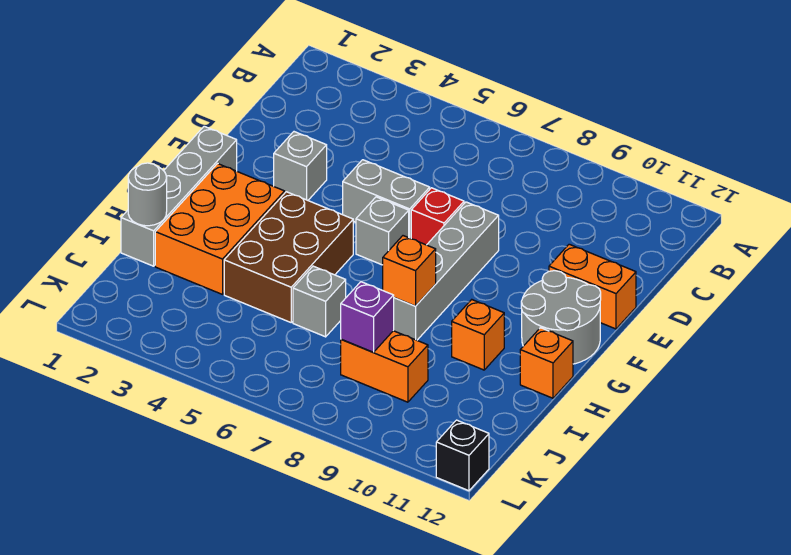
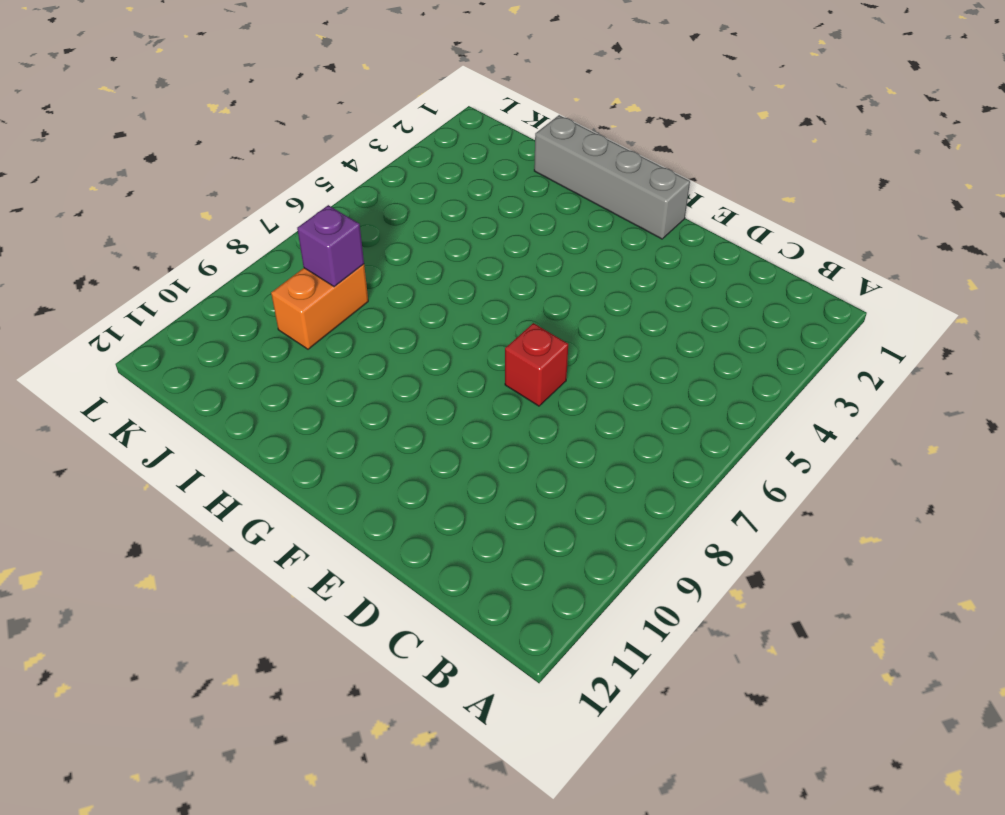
none -> grey brick E3 level 1
none -> grey brick E5:E6 level 1
none -> grey brick E8:H8 level 1

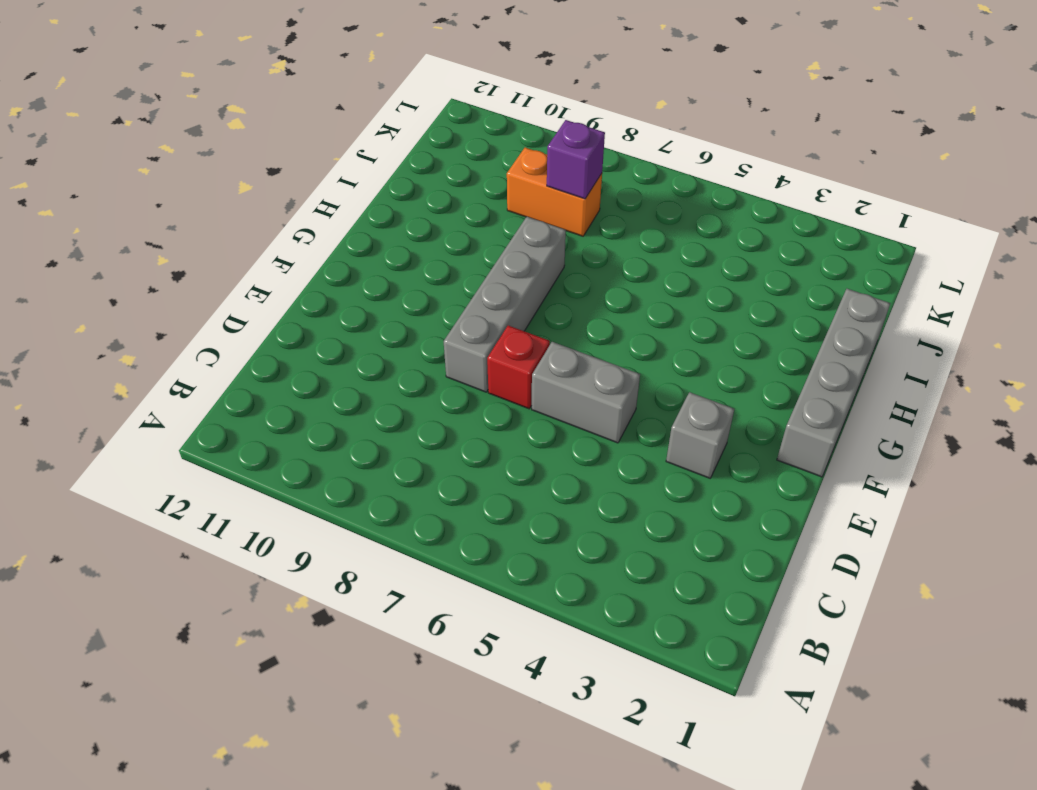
none -> orange brick E11:E12 level 1
none -> grey brick F6 level 1
none -> grey round brick F11:G12 level 1

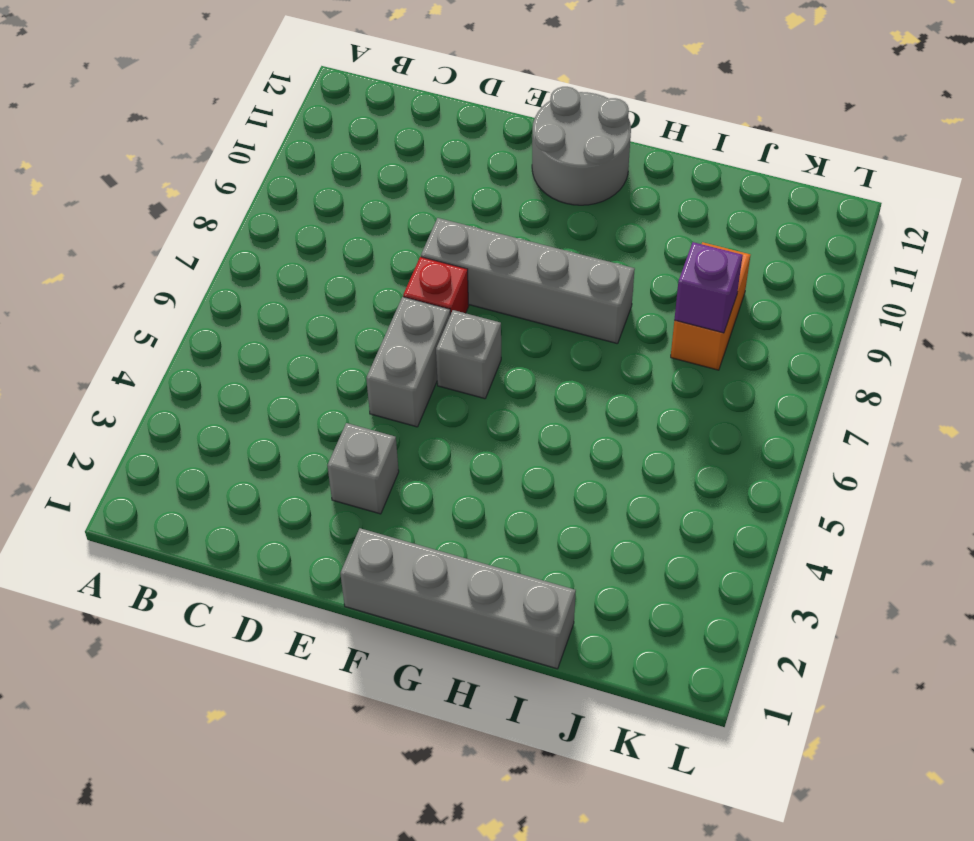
none -> orange brick E11:E12 level 1
none -> orange brick G2:I3 level 1
none -> brown brick G4:I5 level 1

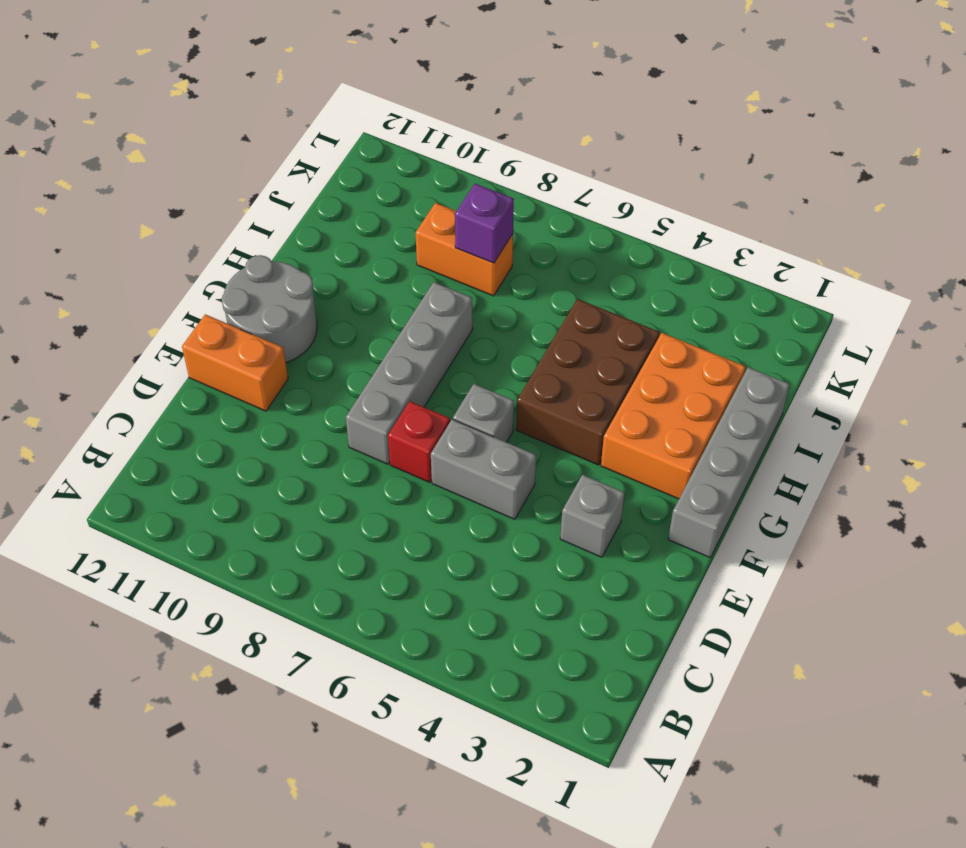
none -> orange brick H10 level 1
none -> orange brick H12 level 1
none -> grey brick I6 level 1

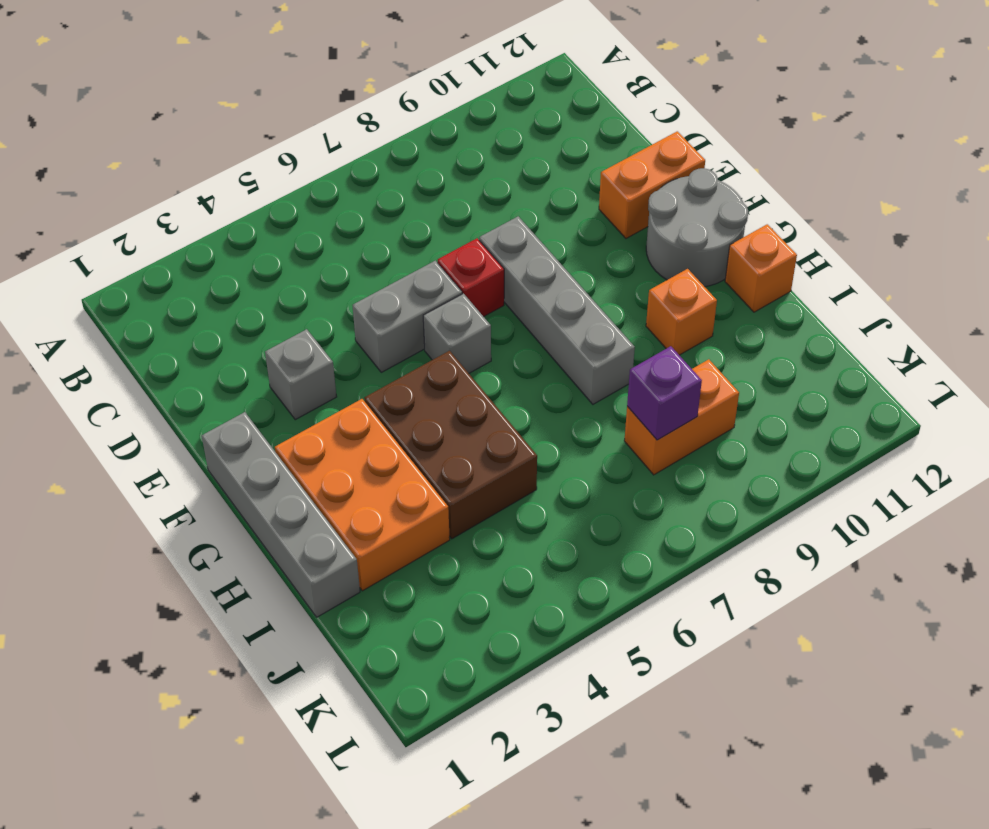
none -> grey brick I6 level 1
none -> black brick L12 level 1
none -> orange brick H8 level 2

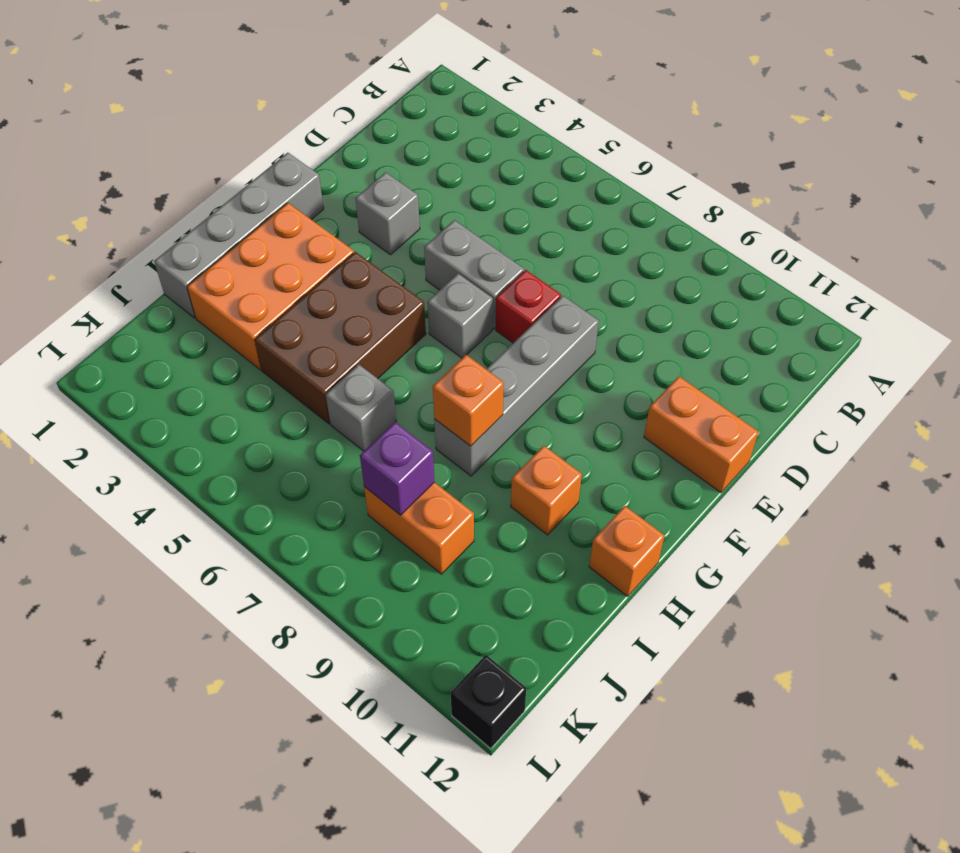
none -> grey round brick F11:G12 level 1
none -> grey round brick I1 level 2

